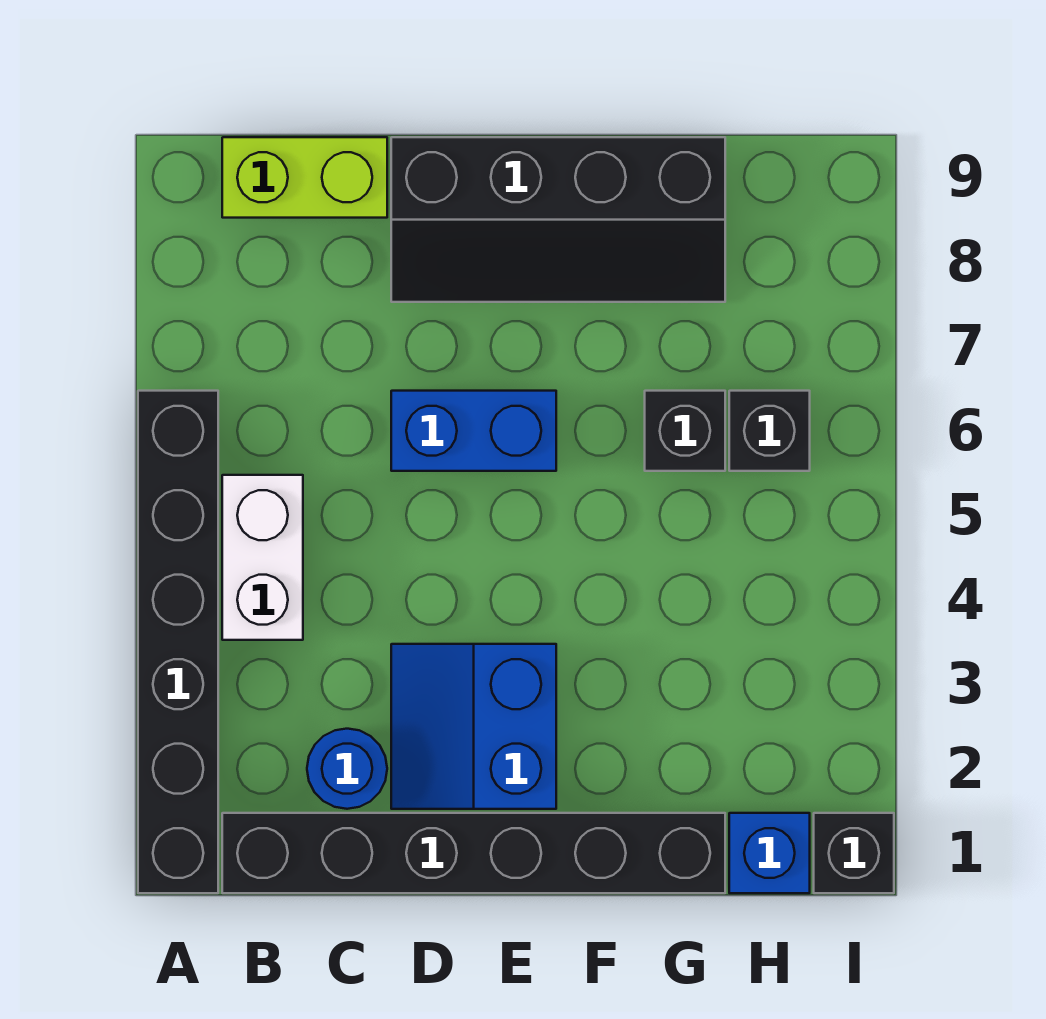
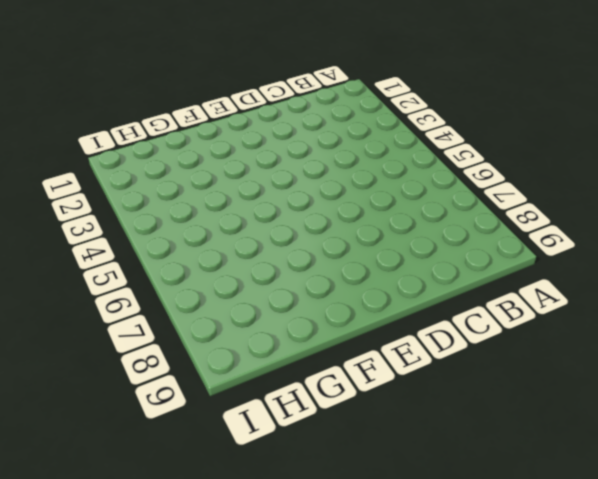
none -> black brick A1:A6 level 1
none -> black brick B1:G1 level 1
none -> white brick B4:B5 level 1

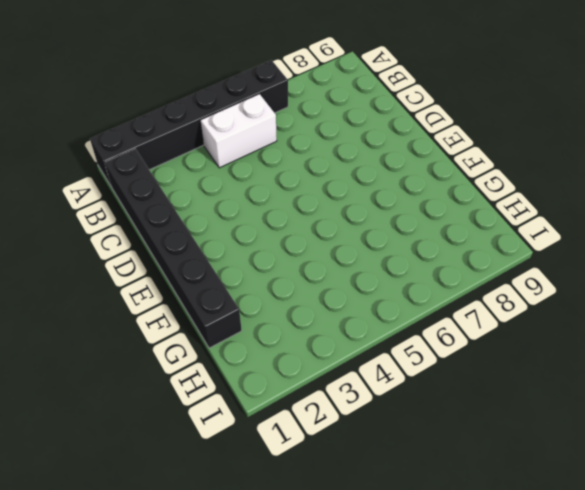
none -> lime brick B9:C9 level 1
none -> blue round brick C2 level 1
none -> blue slope D2:E3 level 1 top E

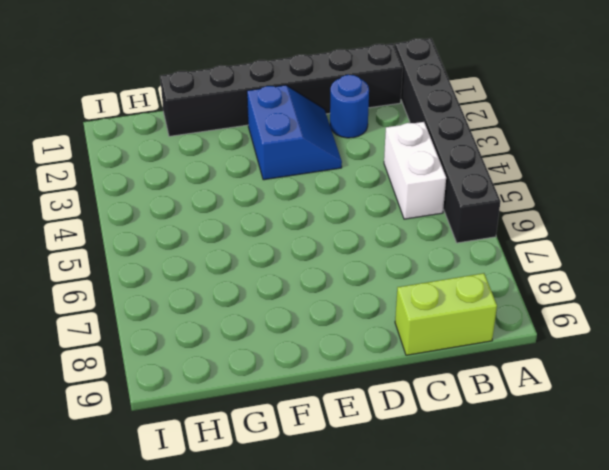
none -> blue brick D6:E6 level 1
none -> black slope D8:G9 level 1 top 9
none -> black brick G6 level 1

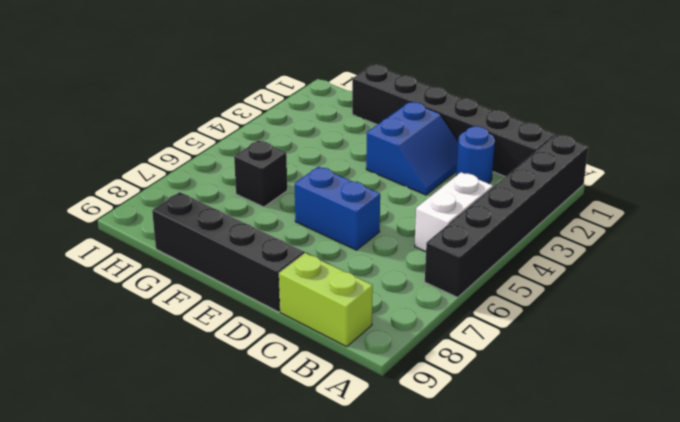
none -> blue brick H1 level 1
none -> black brick H6 level 1
none -> black brick I1 level 1

